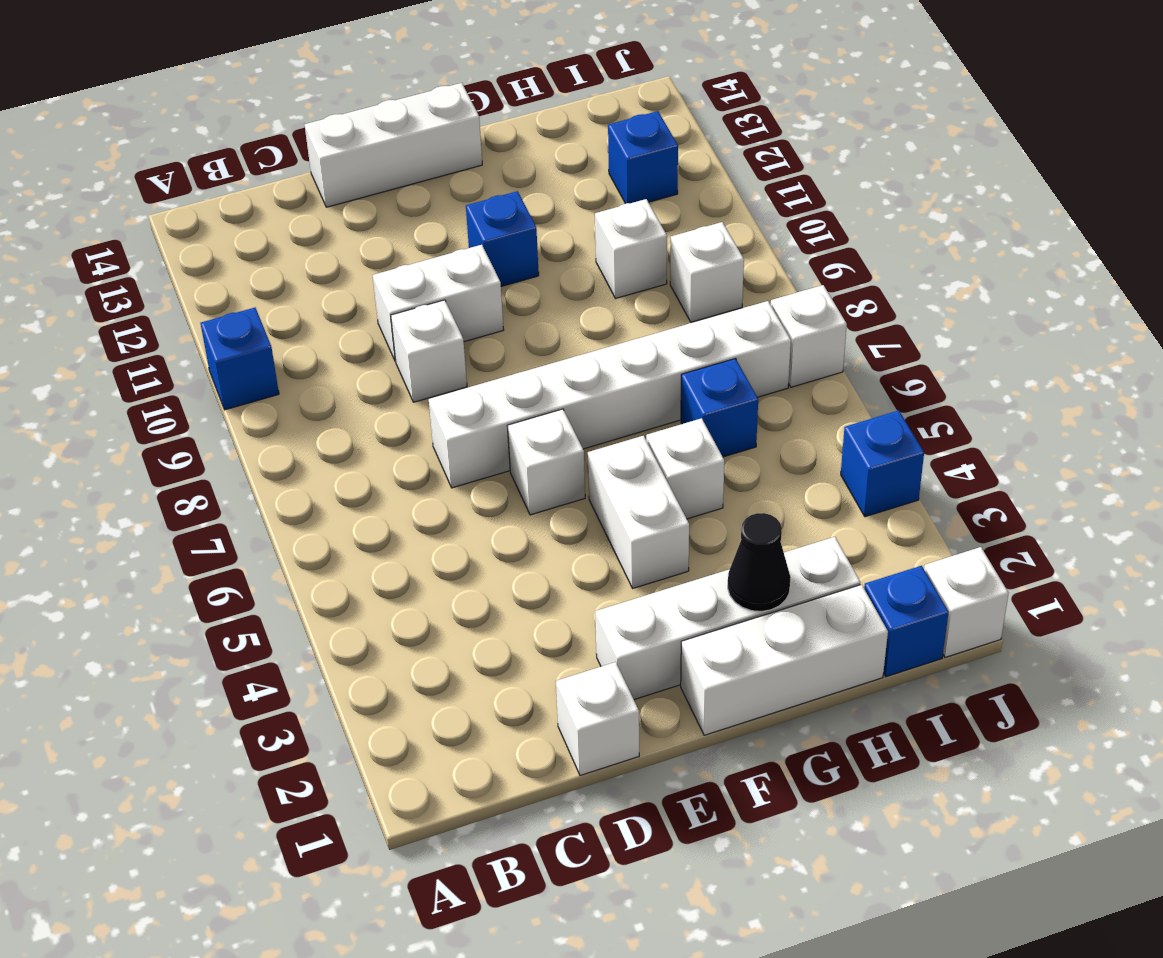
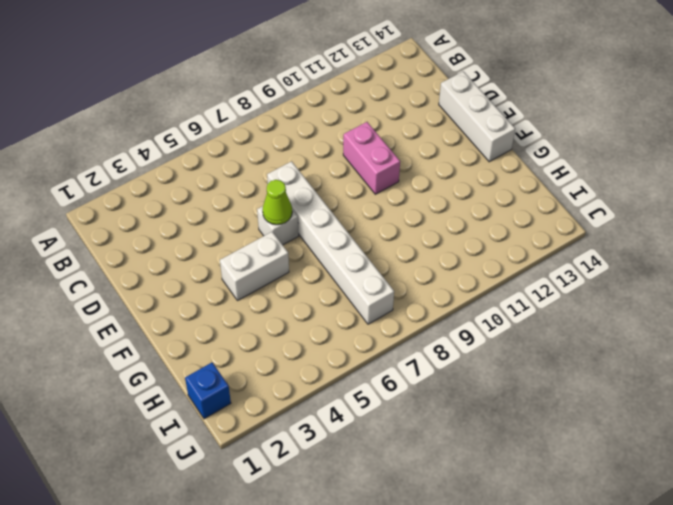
pink brick D10:E10 level 1 -> white brick D10:E10 level 1
lime cone E6 level 2 -> none
none -> blue brick A10 level 1
none -> white brick D1 level 1
none -> white brick D9 level 1

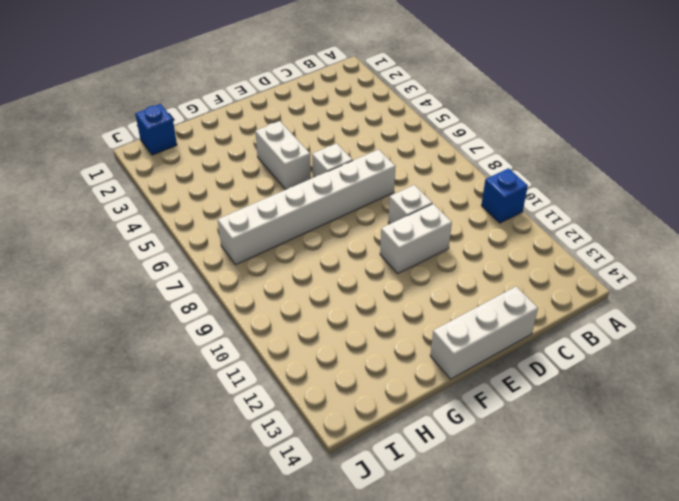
none -> white brick D1 level 1
none -> white brick E2:H2 level 1
none -> white brick F1:H1 level 1

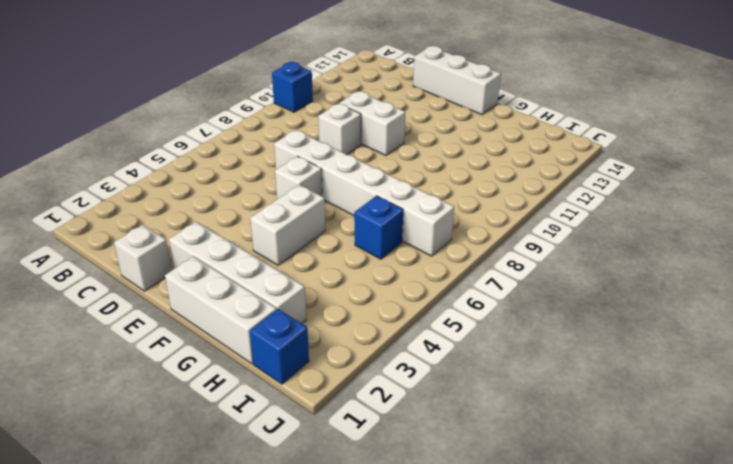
none -> blue brick F11 level 1
none -> white brick G5 level 1
none -> white brick H10 level 1

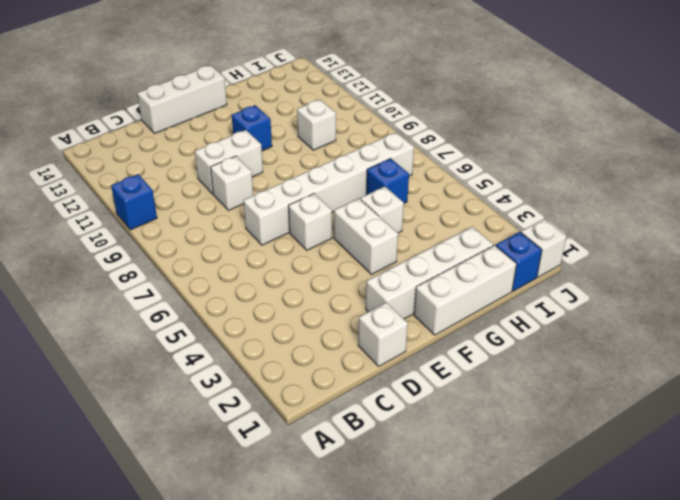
none -> white brick I9 level 1
none -> blue brick I12 level 1
none -> blue brick J4 level 1

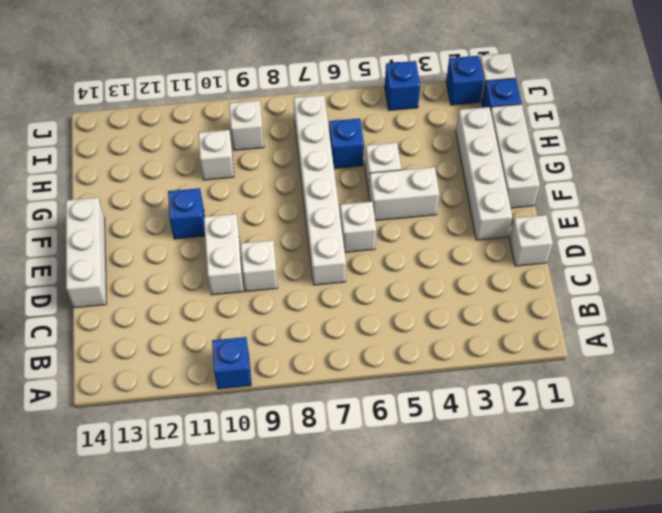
blue brick J2 level 1 -> blue brick I12 level 1
none -> white brick J7 level 1
none -> black cone G2 level 2

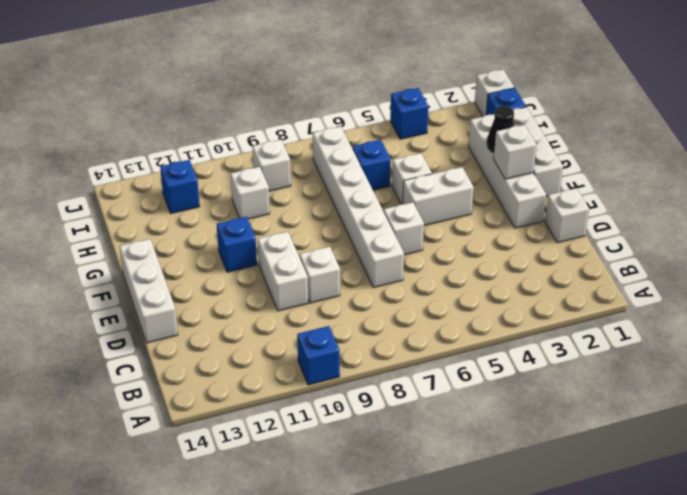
white brick F2 level 2 -> white brick J7 level 1

